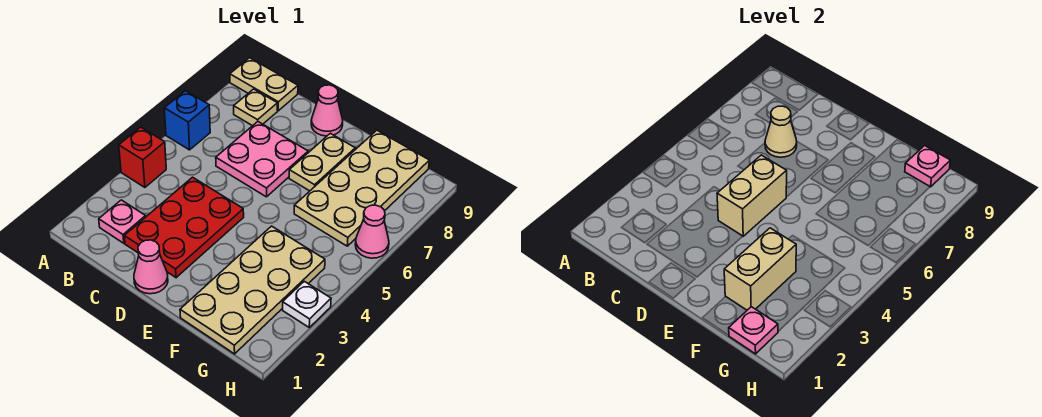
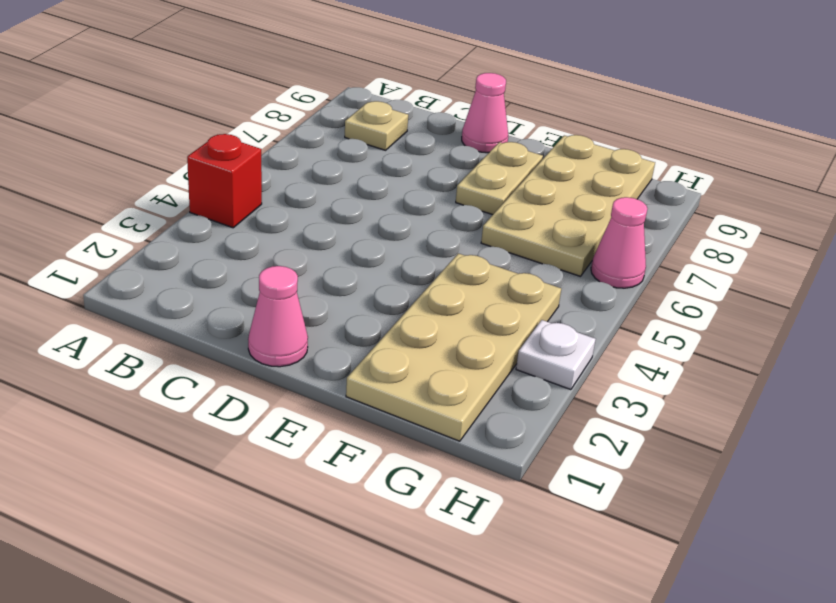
none -> blue brick A6 level 1
none -> tan plate A9:B9 level 1
none -> pink plate B2 level 1

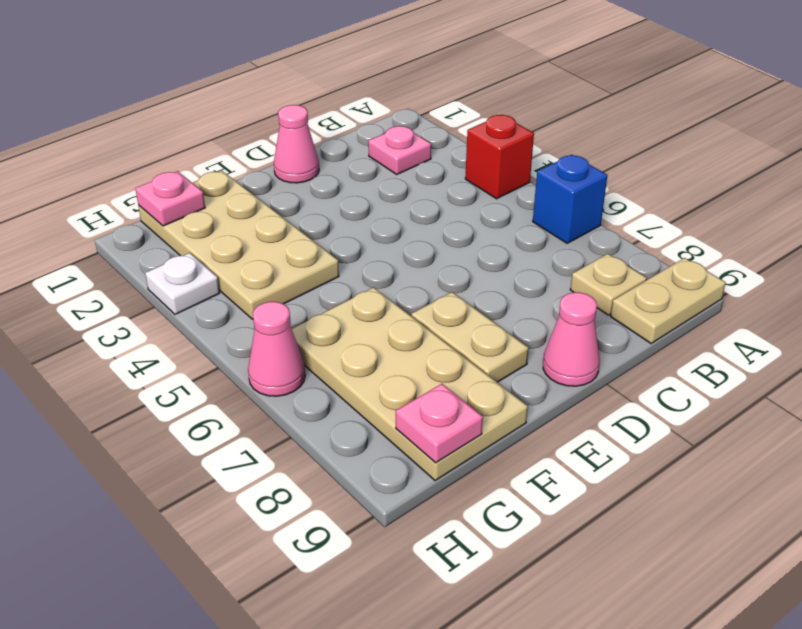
none -> red plate C2:D4 level 1
none -> pink plate C6:D7 level 1
none -> tan cone C7 level 2

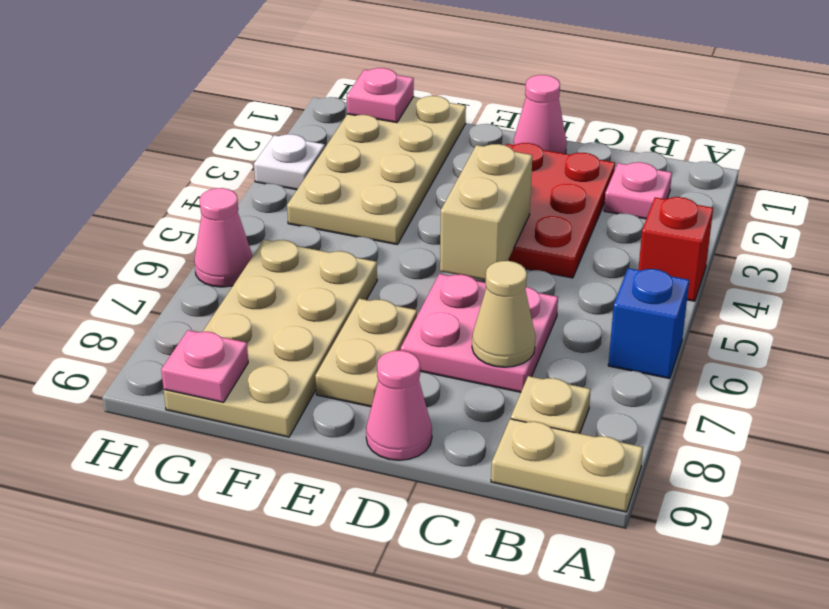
none -> tan brick F2:F3 level 2

